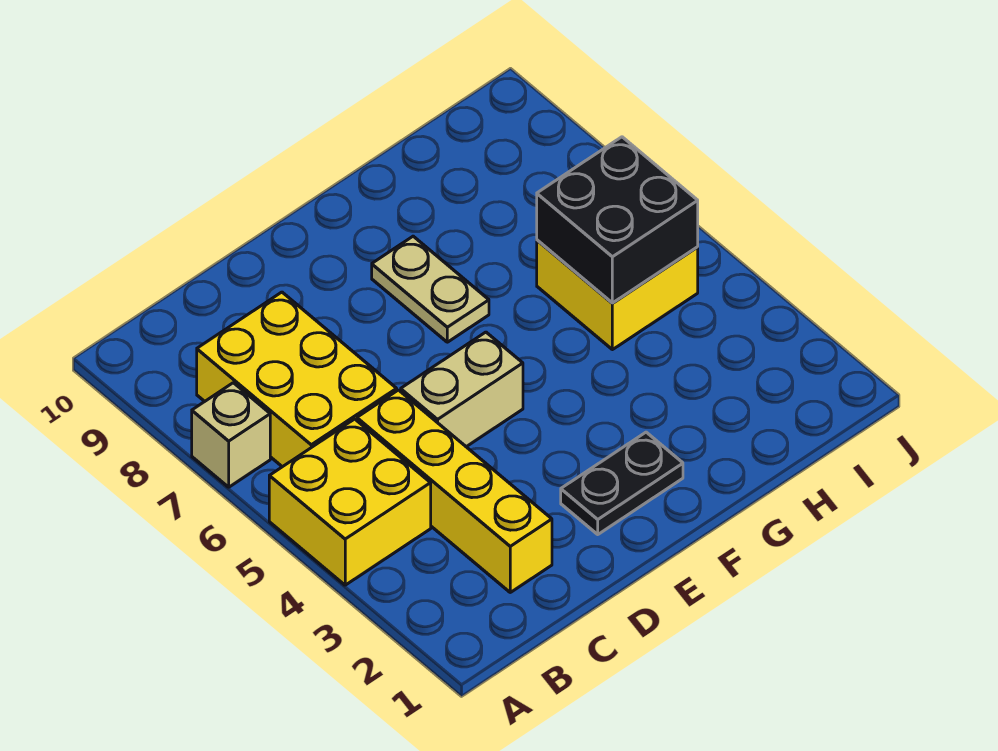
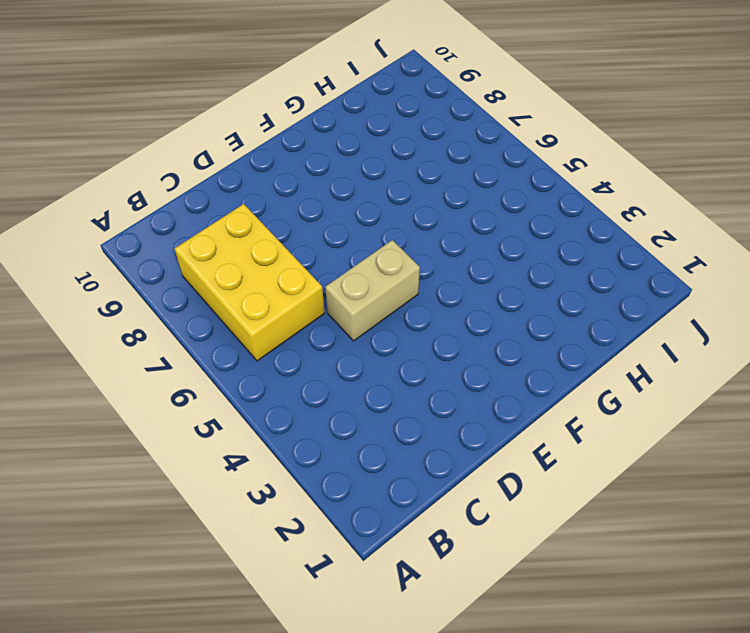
none -> yellow brick A4:B5 level 1
none -> tan brick A7 level 1

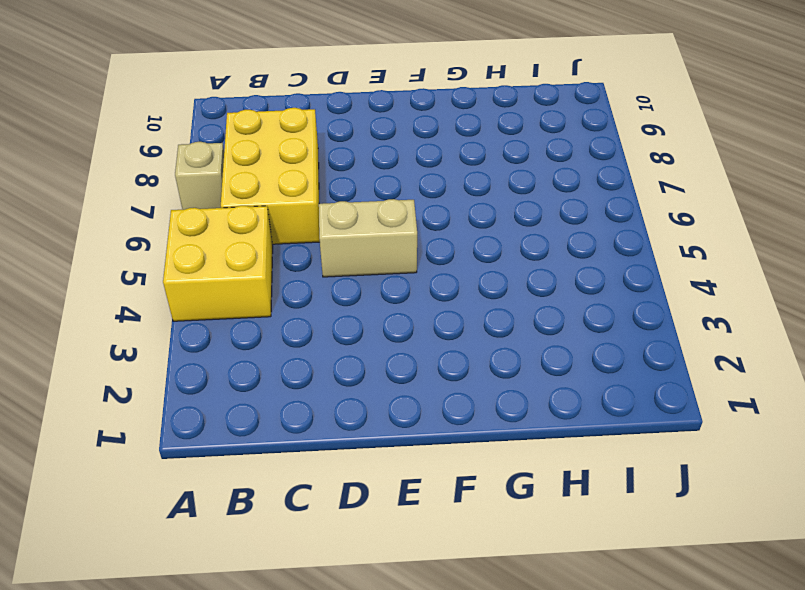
none -> yellow brick C2:C5 level 1
none -> black plate E2:F2 level 1

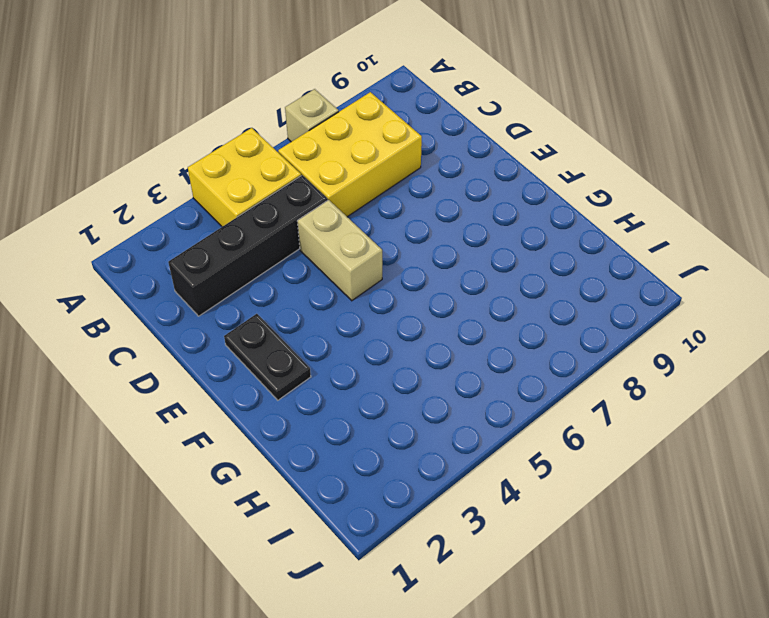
black brick C2:C5 level 1 -> yellow brick C2:C5 level 1
none -> tan plate F7:F8 level 1
none -> yellow brick H5:I6 level 1

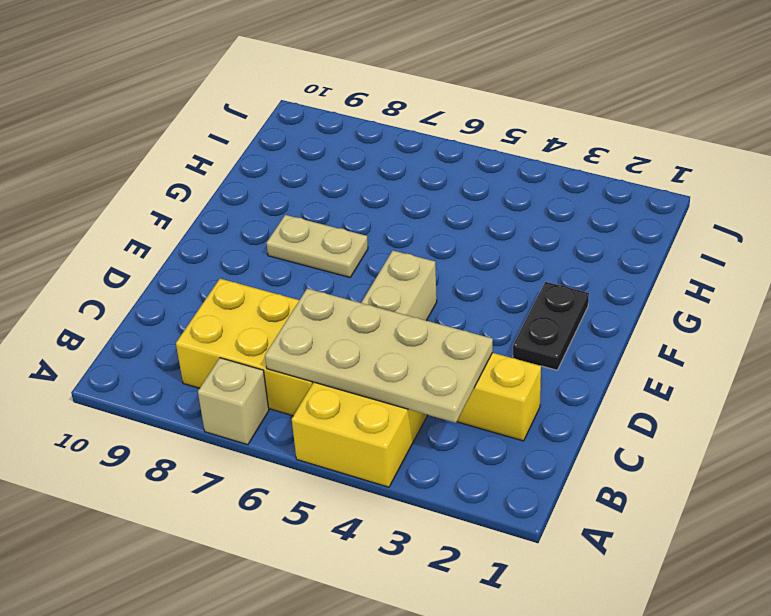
tan plate B3:C6 level 2 -> none
none -> yellow brick H5:I6 level 1
none -> black brick H5:I6 level 2

